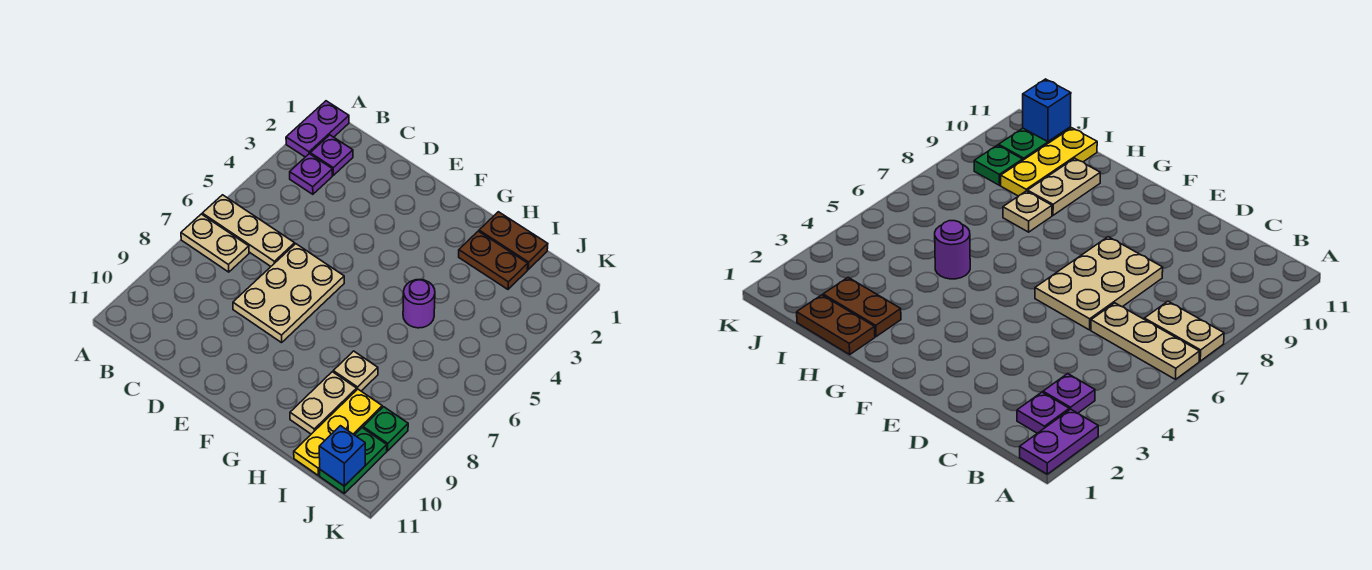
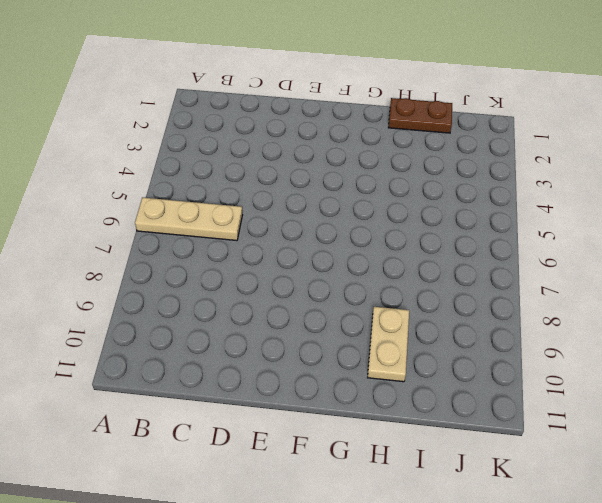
none -> purple plate A1:A2 level 1
none -> tan plate A7:B7 level 1
none -> purple plate B2 level 1

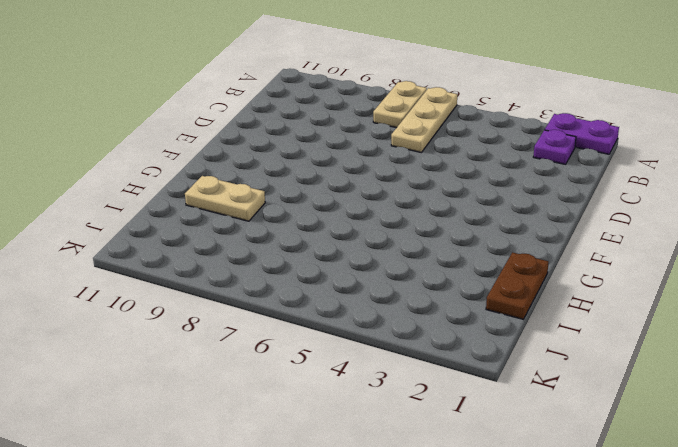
none -> purple plate B3 level 1
none -> tan plate D6:E8 level 1
none -> brown plate H2:I2 level 1

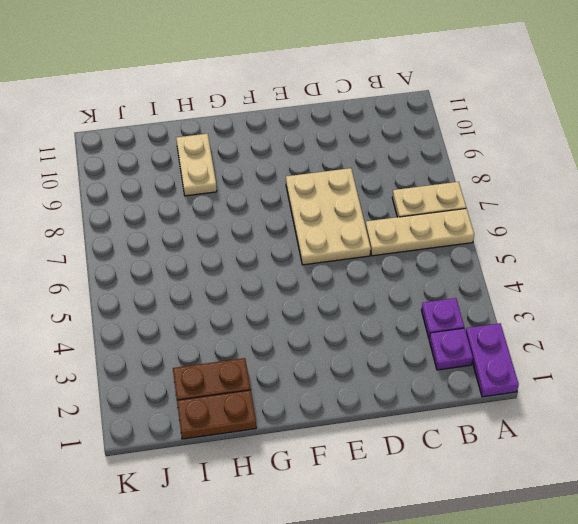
none -> purple round brick H5 level 1
none -> tan plate H8 level 1
none -> yellow plate I9:I11 level 1

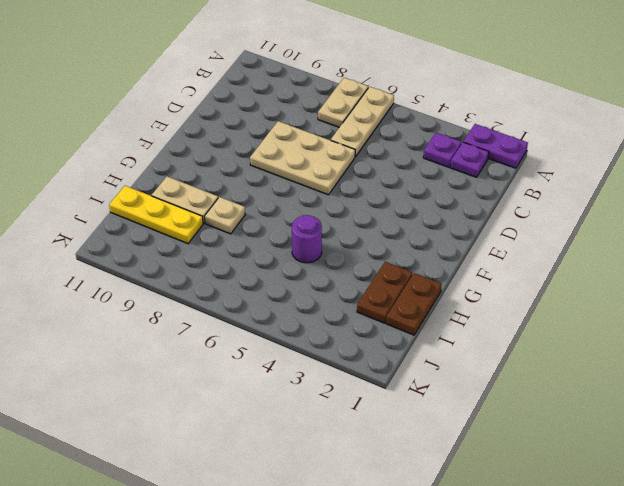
none -> green plate J9 level 1
none -> green plate J10:J11 level 1
none -> blue brick J11 level 2

